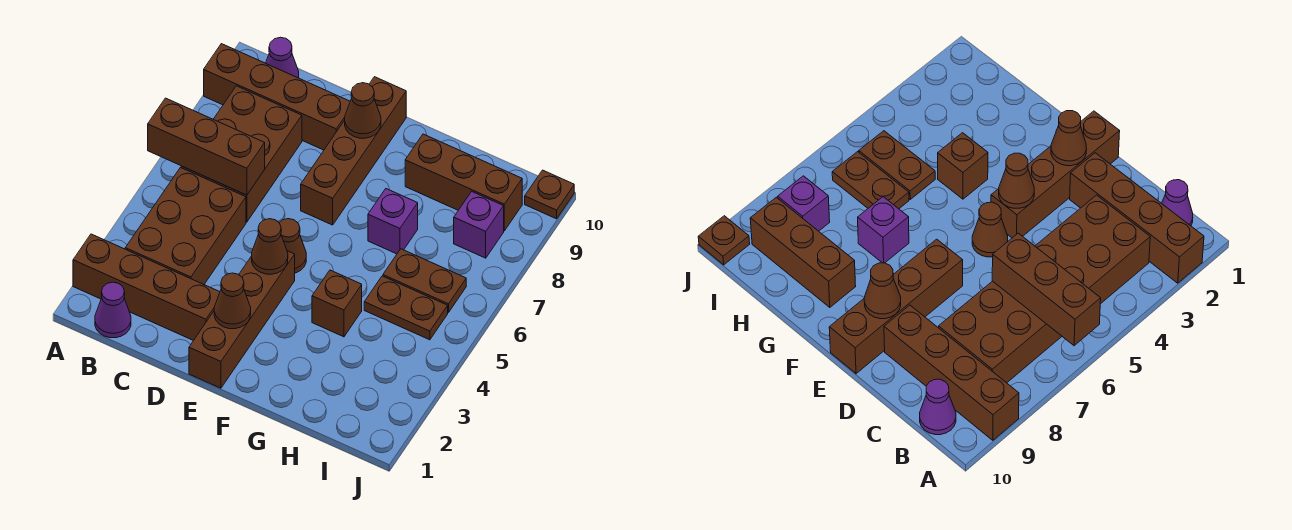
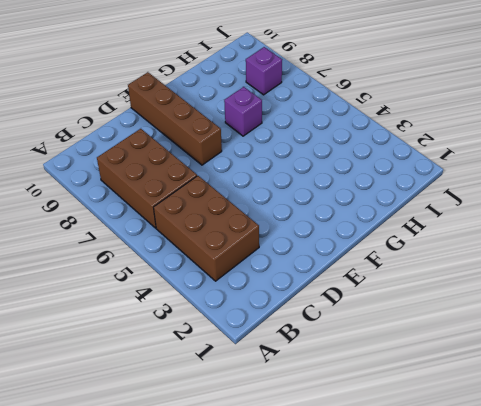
none -> brown brick A2:D2 level 1
none -> brown brick A9:D9 level 1
none -> purple cone B1 level 1

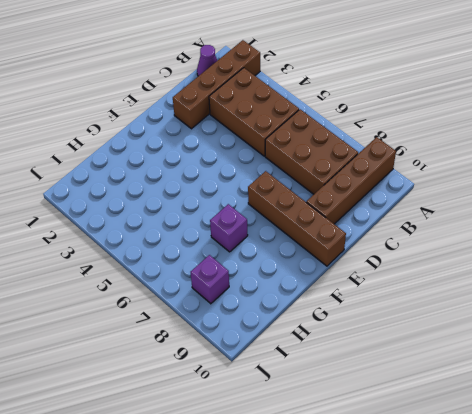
none -> purple cone B10 level 1
none -> brown brick E1:E4 level 1
none -> brown cone E5 level 1

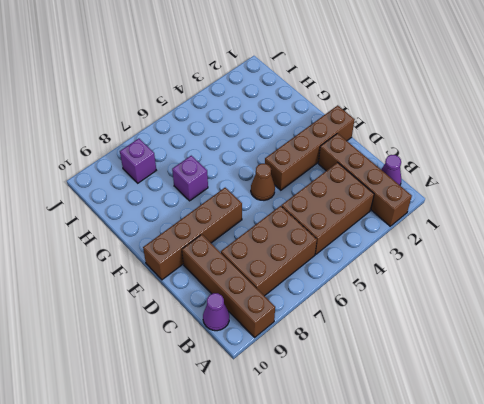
none -> brown brick G4 level 1
none -> brown brick G9:I9 level 1
none -> brown plate H5:I5 level 1

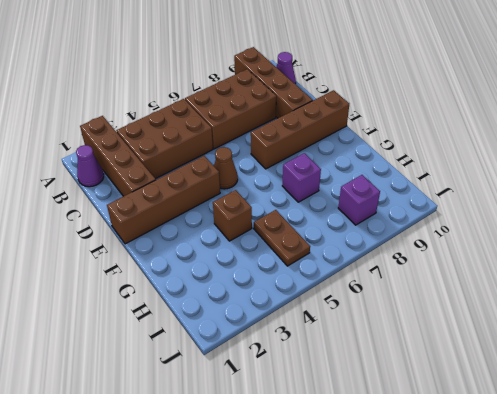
none -> brown brick G9:I9 level 1
none -> brown plate H6:I6 level 1
none -> brown plate J10 level 1

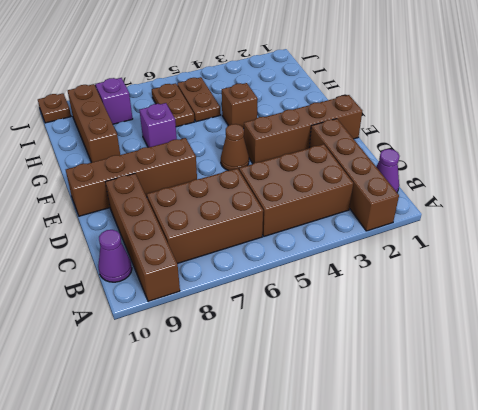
none -> brown brick A6:C6 level 2
none -> brown cone E2 level 2
none -> brown cone E4 level 2

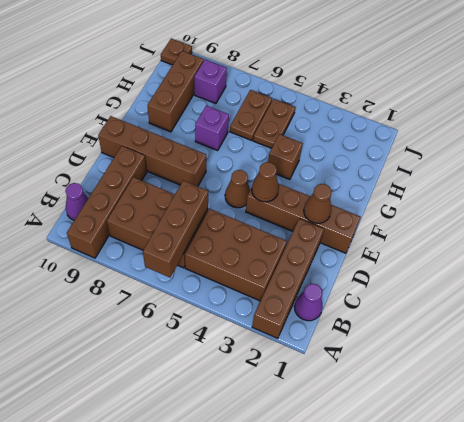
none -> brown cone E9 level 2

